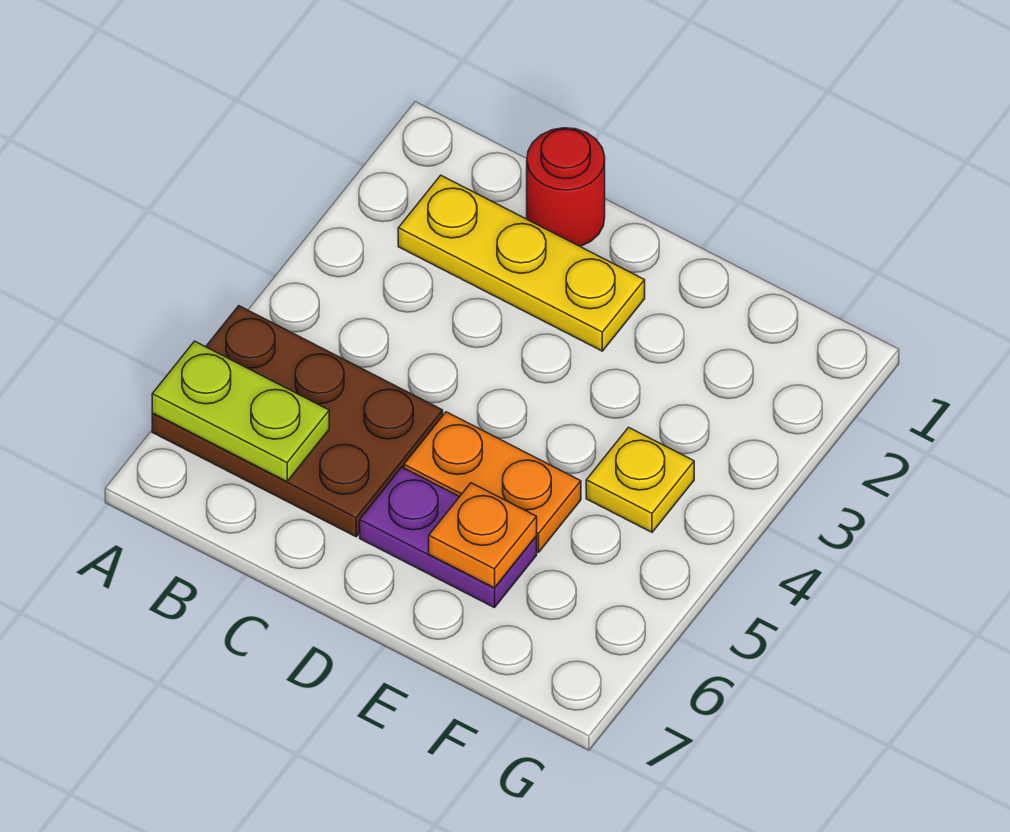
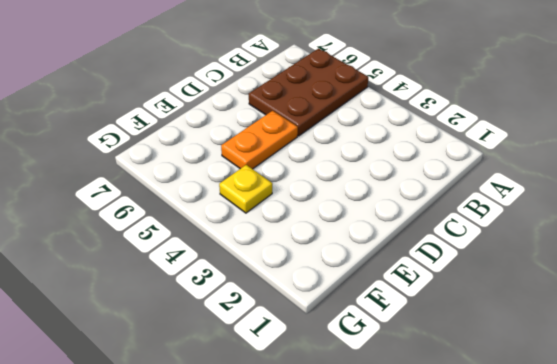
none -> yellow plate B2:D2 level 1
none -> red round brick C1 level 1

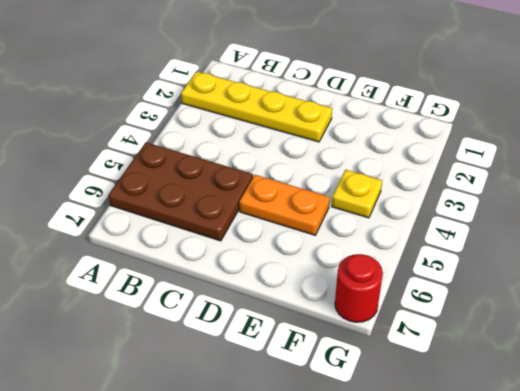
yellow plate A2:D2 level 1 -> yellow plate B2:D2 level 1
red round brick G7 level 1 -> red round brick C1 level 1
none -> purple plate D6:E6 level 1
none -> lime plate A6:B6 level 2

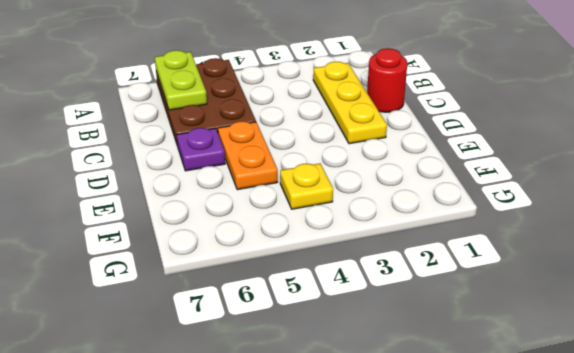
purple plate D6 level 1 -> purple plate D6:E6 level 1
none -> orange plate E6 level 2

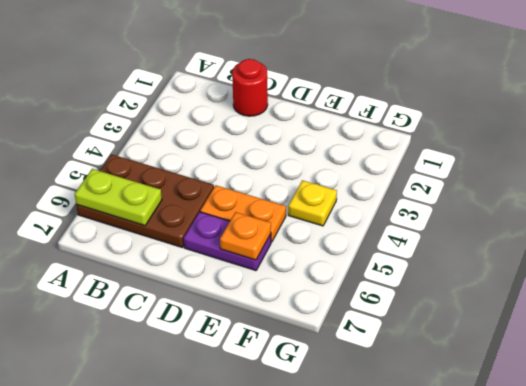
none -> yellow plate B2:D2 level 1

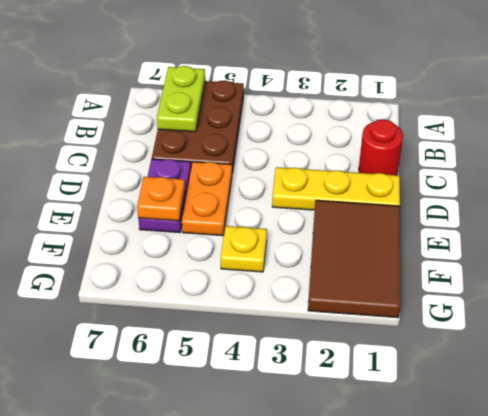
yellow plate D1:D3 level 1 -> yellow plate B2:D2 level 1
brown tile E1:G2 level 1 -> none

